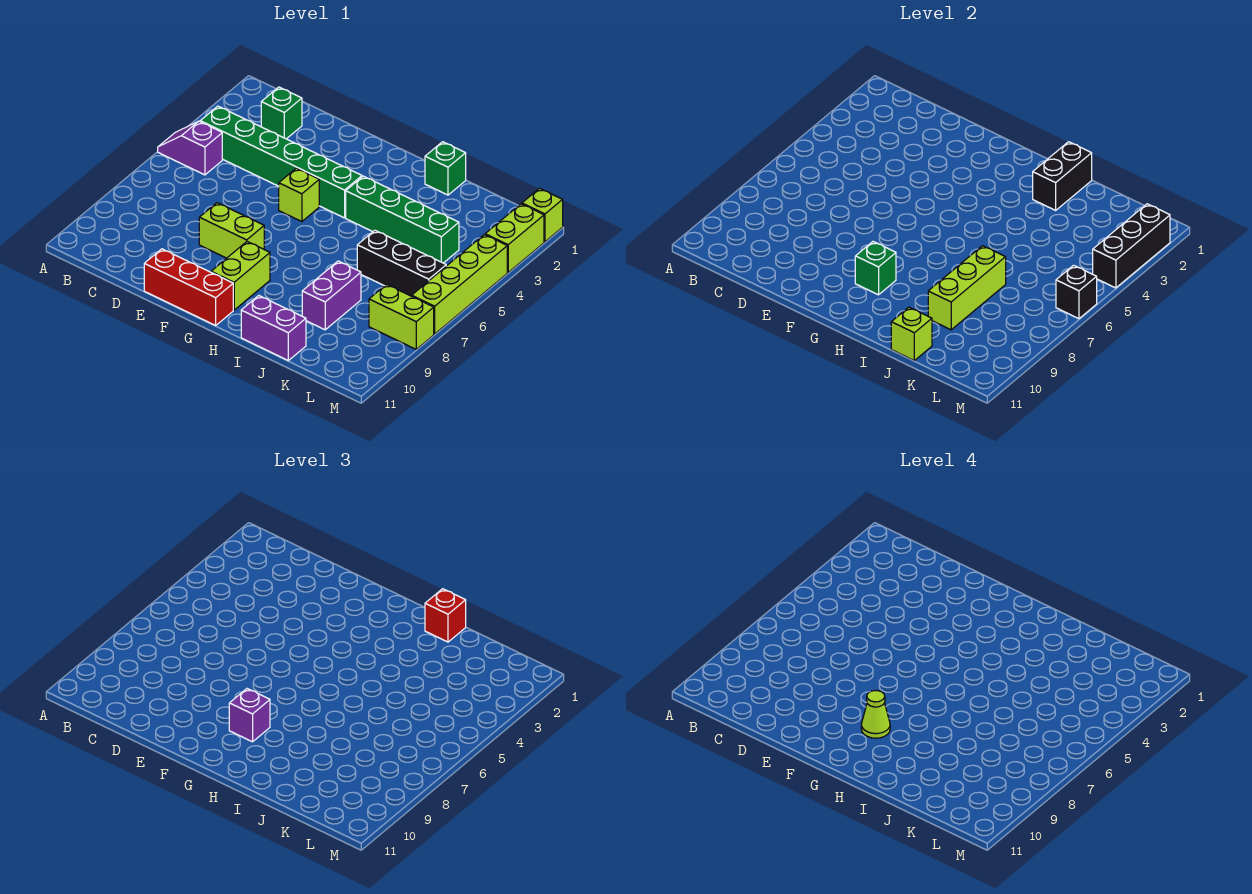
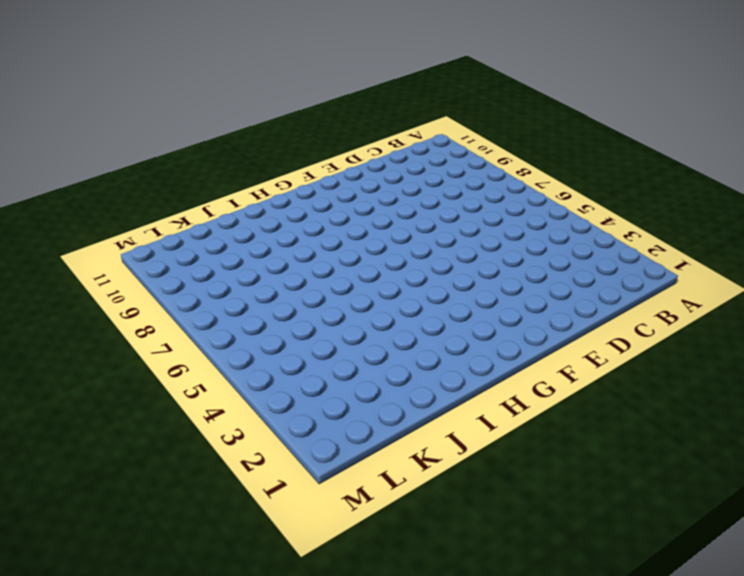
none -> purple slope A5:B5 level 1 top B
none -> green brick B4:G4 level 1
none -> green brick C2 level 1

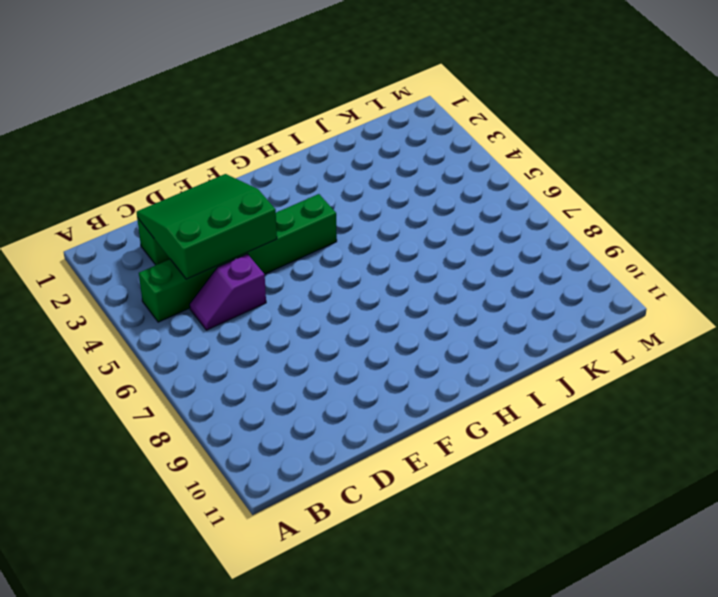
green slope C2:E4 level 2 top 4 -> none
purple slope C5:D5 level 1 top D -> purple slope A5:B5 level 1 top B
none -> lime brick E8:F8 level 1
none -> red brick E11:G11 level 1
none -> lime brick F5 level 1

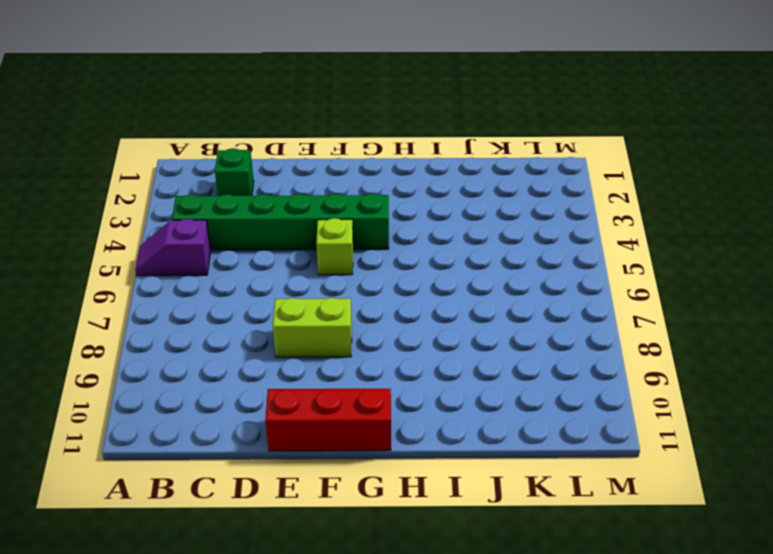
none -> lime brick G9:G10 level 1
none -> green brick H4:K4 level 1
none -> green brick I1 level 1

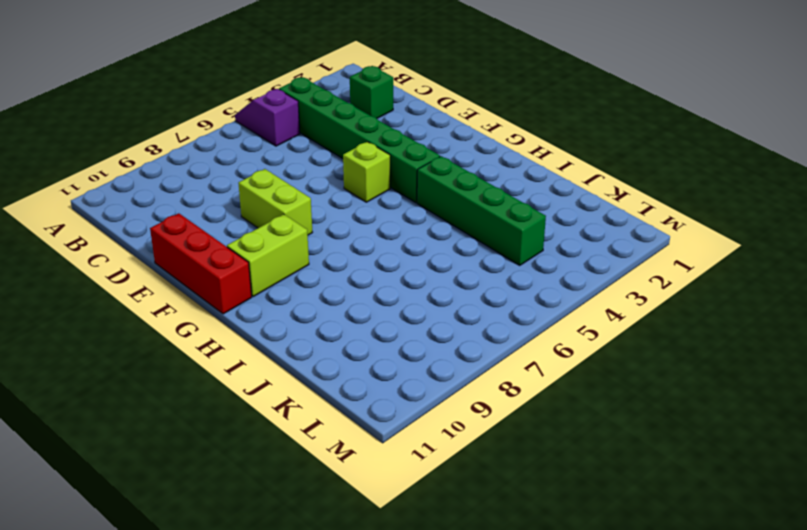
none -> green brick I1 level 1
none -> purple brick I11:J11 level 1
none -> black brick J6:L6 level 1

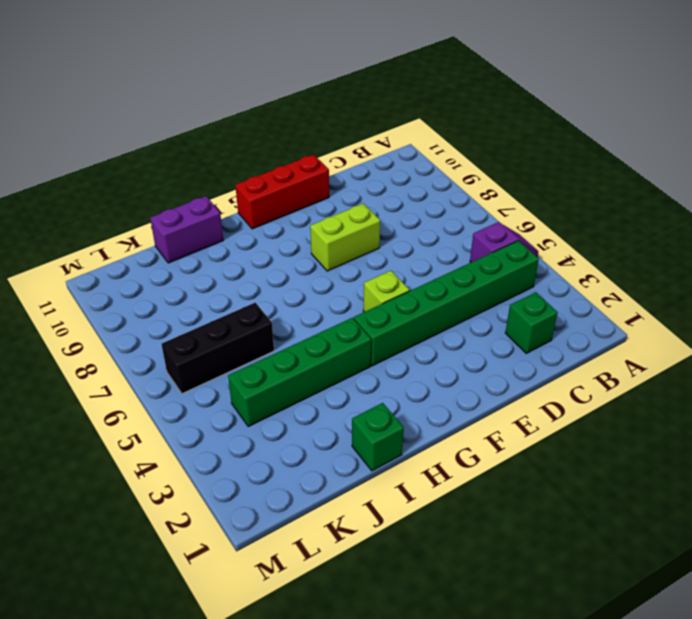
none -> lime brick G9:G10 level 1
none -> purple brick J8:J9 level 1
none -> lime brick L8:M8 level 1

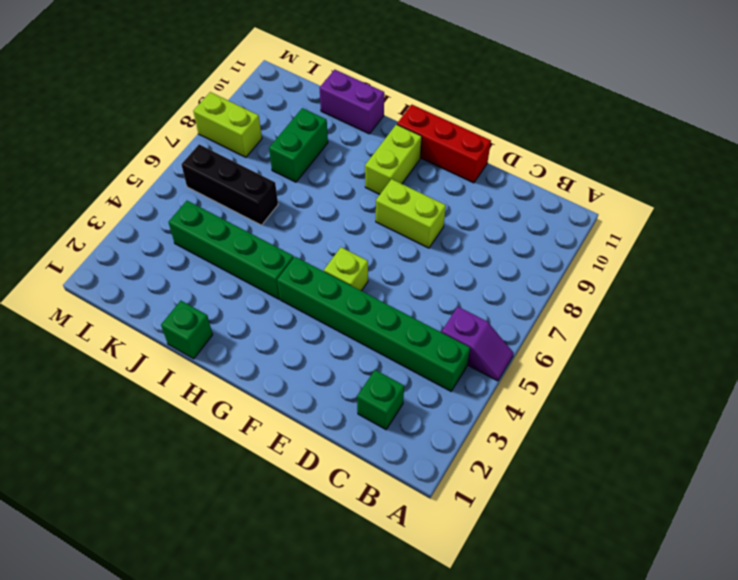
green brick J8:J9 level 1 -> purple brick J8:J9 level 1
none -> lime brick M1 level 1
none -> lime brick M2:M3 level 1
none -> lime brick M4:M7 level 1

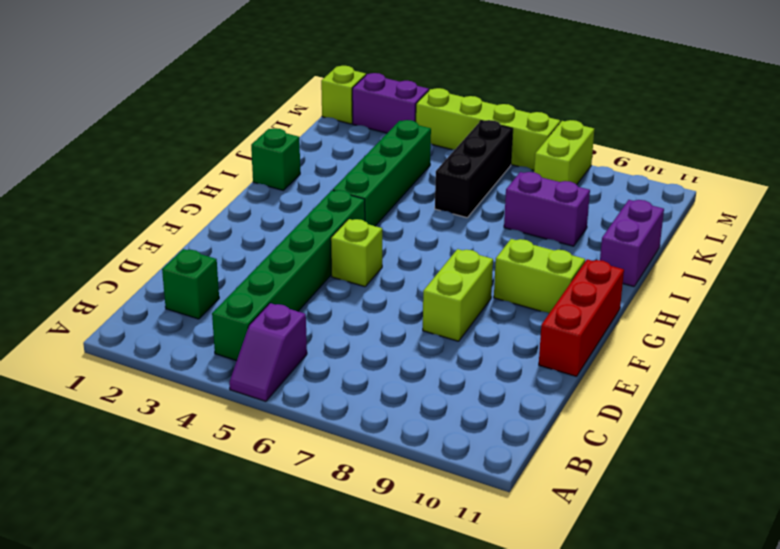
purple brick M2:M3 level 1 -> lime brick M2:M3 level 1
none -> green brick G9 level 2
none -> black brick I1:I2 level 2
none -> lime brick J7:J9 level 2

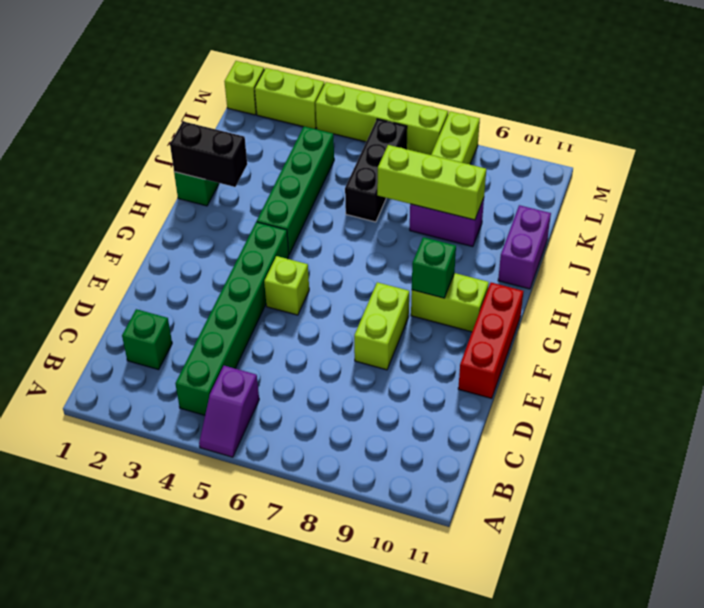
none -> lime brick J11 level 2
none -> black brick M2:M4 level 2
none -> black brick M6 level 2

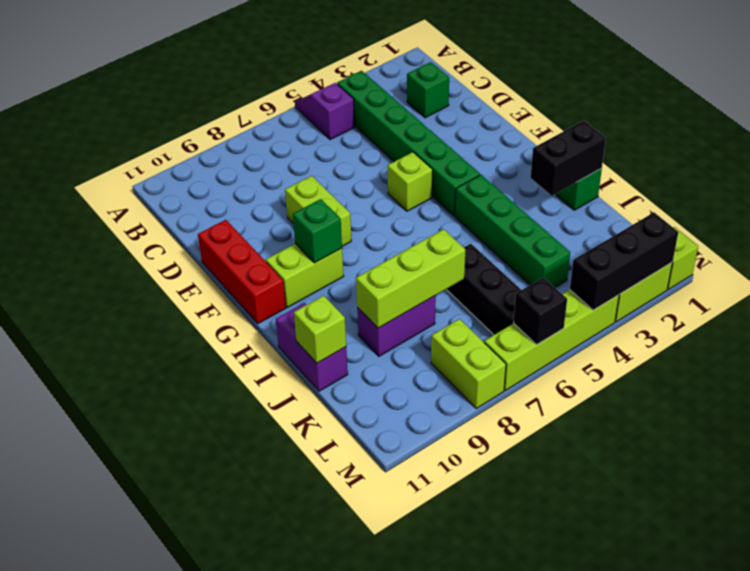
none -> purple brick G9 level 3
none -> red brick I1 level 3
none -> lime cone G9 level 4

